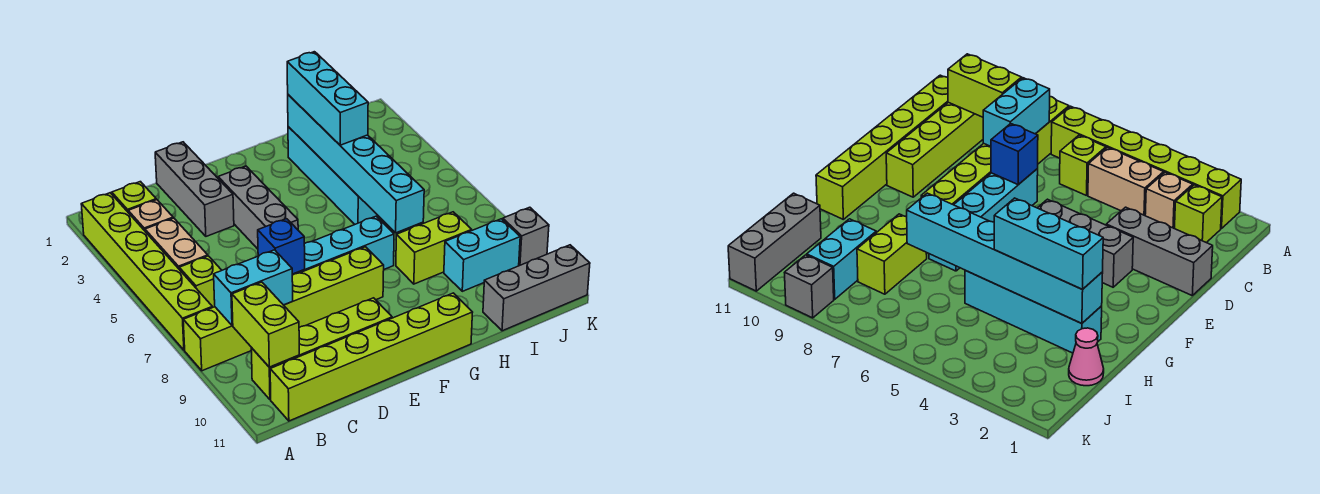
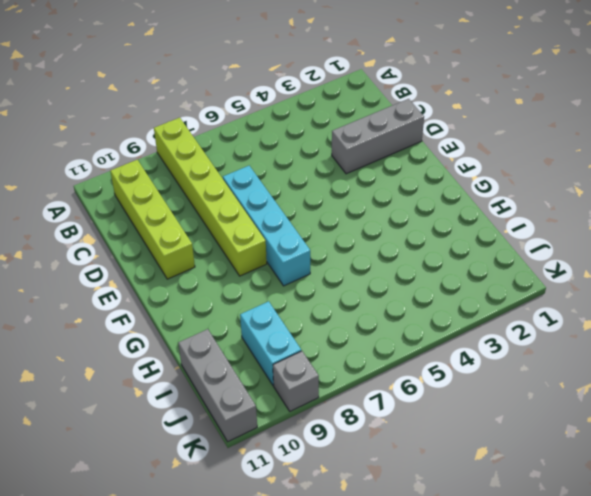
none -> lime brick A2:A7 level 1
none -> lime brick B2 level 1
none -> tan brick B3 level 1

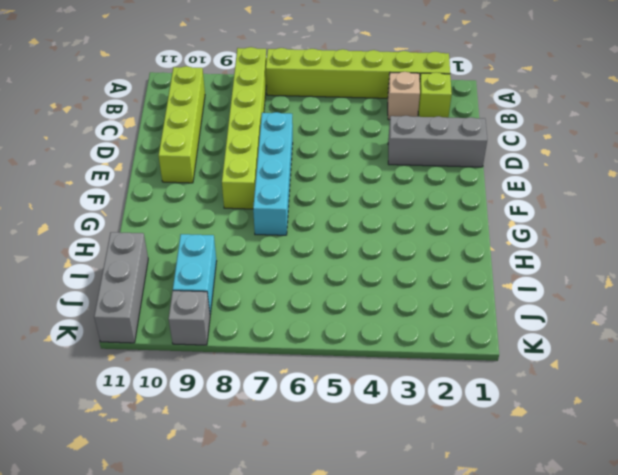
none -> tan brick B4:B5 level 1
none -> lime brick B6 level 1
none -> lime brick B11:G11 level 1

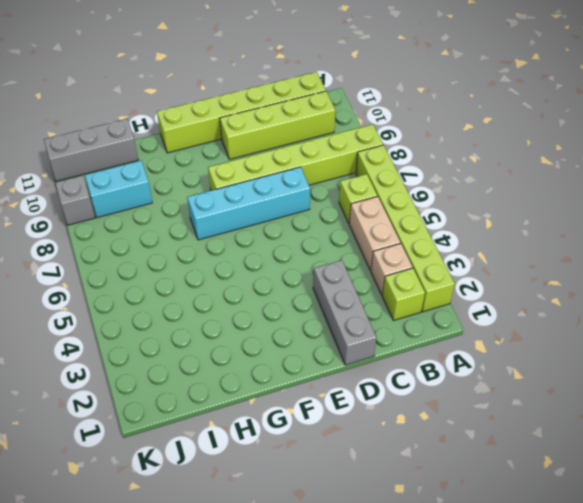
none -> grey brick E3:E5 level 1
none -> cyan brick H2:H5 level 1
none -> lime brick H8:I8 level 1

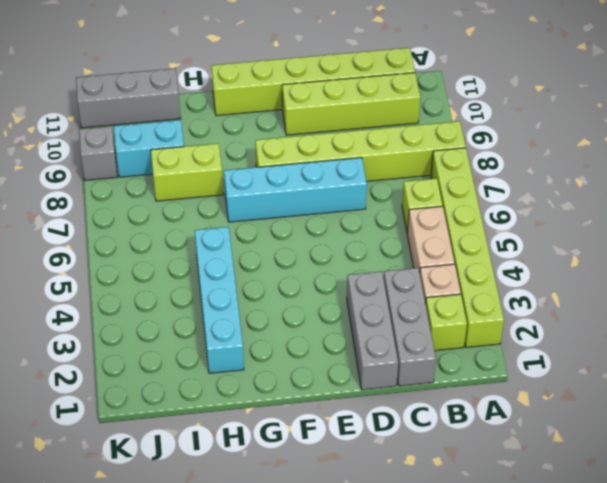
grey brick C1:C3 level 1 -> grey brick E3:E5 level 1
none -> pink cone I1 level 1
none -> cyan brick B8:C8 level 2
none -> lime brick B9:B10 level 2

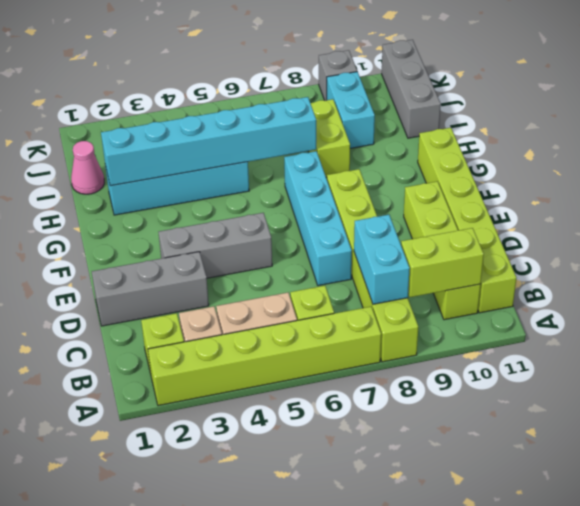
none -> blue brick D7 level 2
none -> cyan brick H2:H4 level 3

